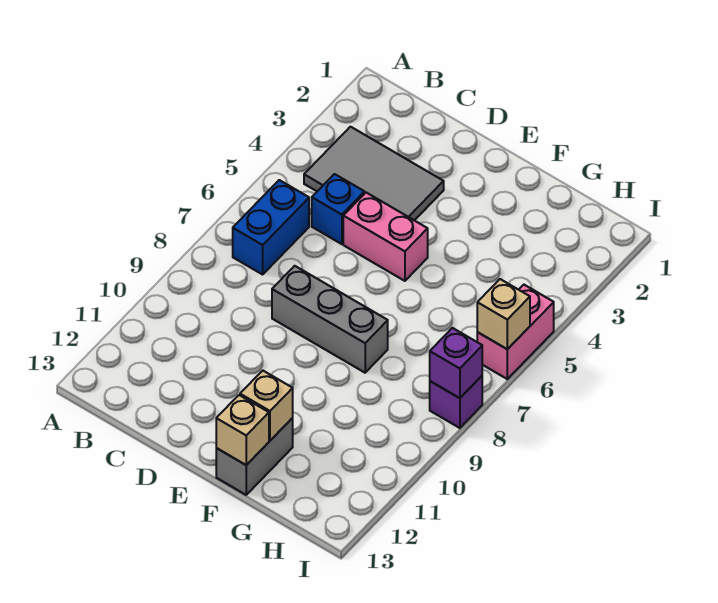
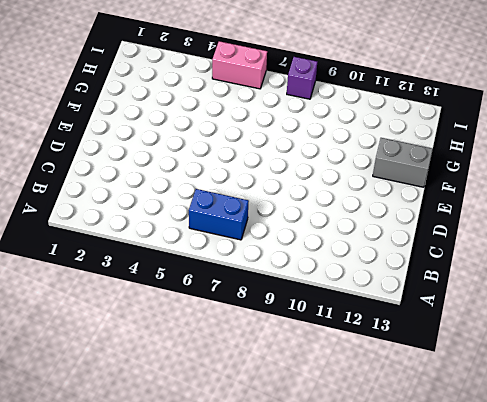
none -> grey tile B3:D4 level 1
none -> blue brick C5 level 1
none -> pink brick D5:E5 level 1

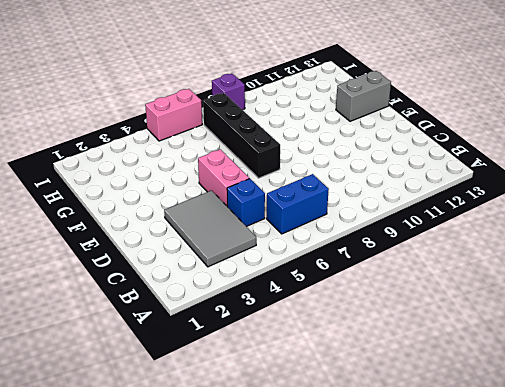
black brick E7:H7 level 1 -> none
none -> grey brick D8:F8 level 1
none -> tan brick F12 level 2
none -> tan brick F13 level 2

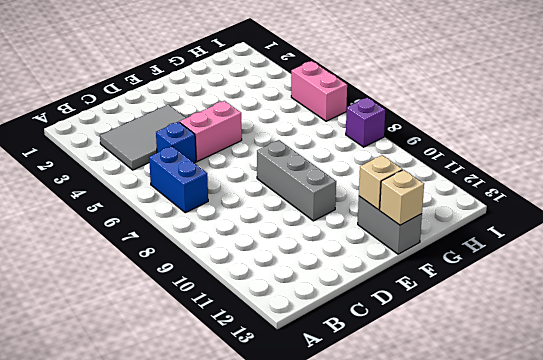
grey brick E8:E10 level 1 -> grey brick D8:F8 level 1
none -> tan brick I6 level 2
none -> purple brick I8 level 2

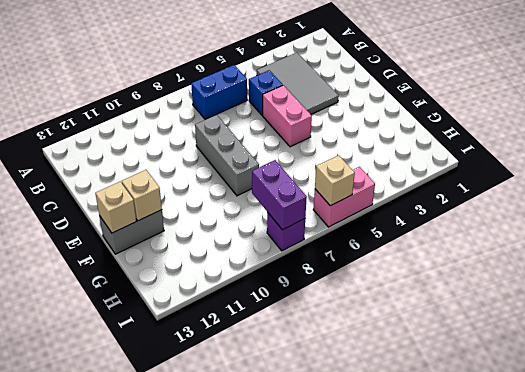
purple brick H8:I8 level 2 -> purple brick I8 level 2

